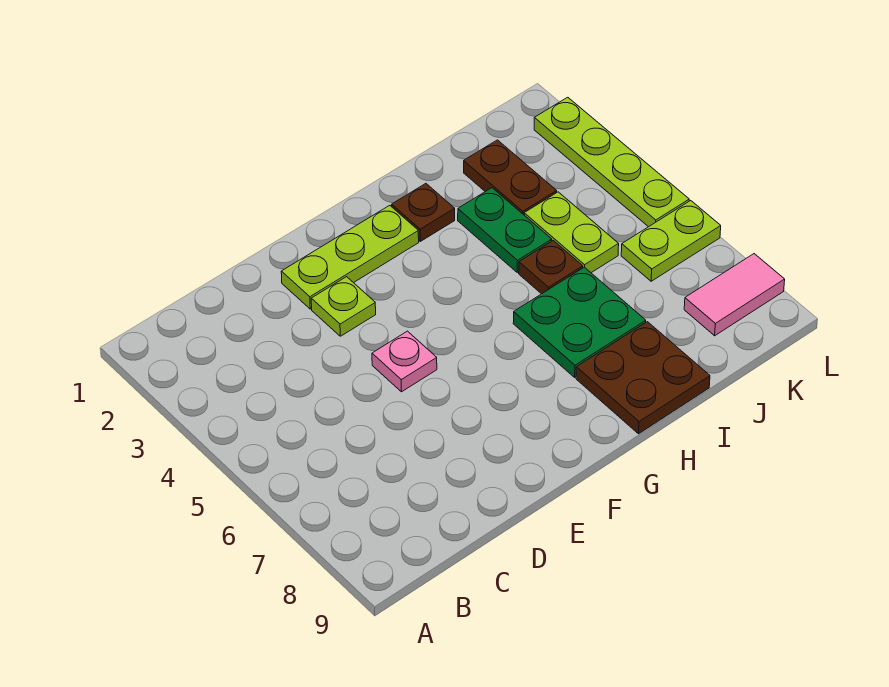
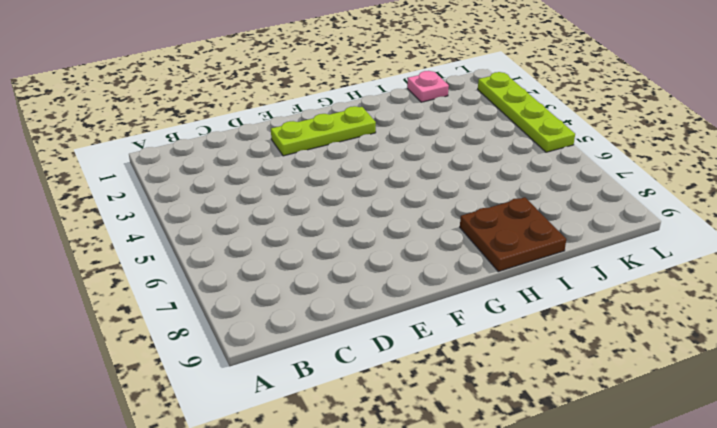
pink plate J1 level 1 -> pink plate E5 level 1
none -> lime plate E3 level 1
none -> brown plate H2 level 1
none -> green plate H6:I7 level 1

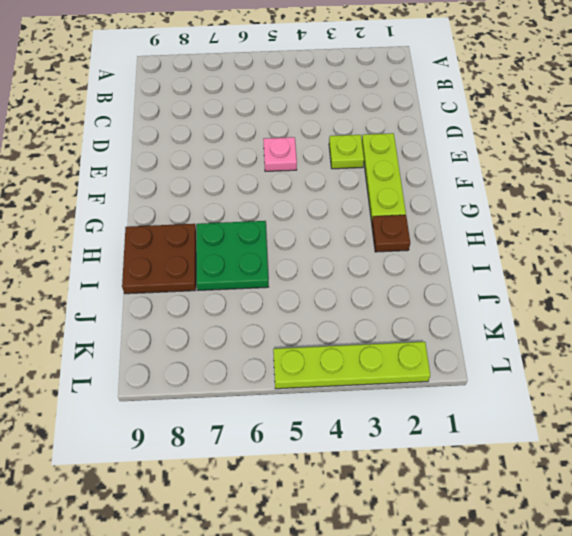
none -> green plate I3:I4 level 1
none -> brown plate I5 level 1
none -> brown plate J2:J3 level 1

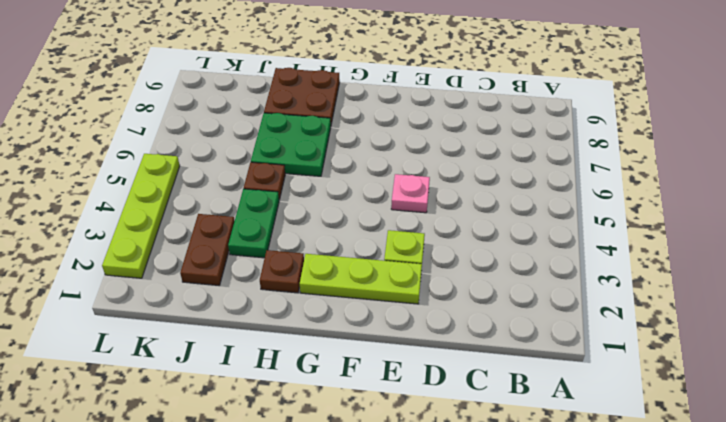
none -> lime plate J4:J5 level 1
none -> lime plate K6:L6 level 1
none -> pink tile K8:L8 level 1

